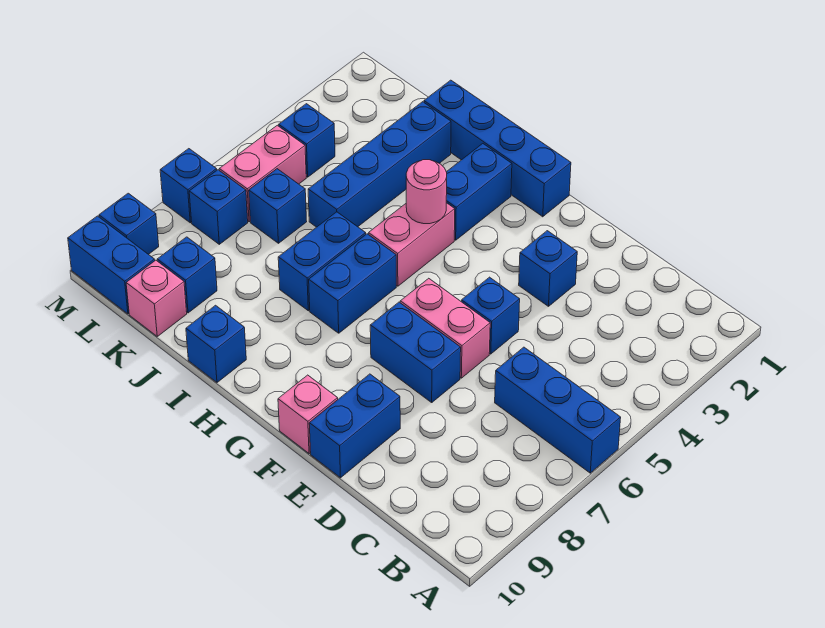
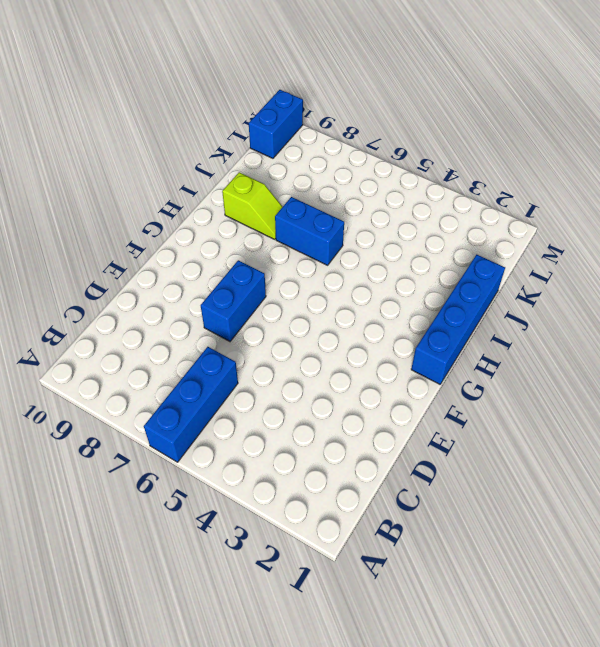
lime slope I8:I9 level 1 top 9 -> none
none -> blue brick E3 level 1
none -> blue brick E5 level 1
none -> pink brick E6:F6 level 1

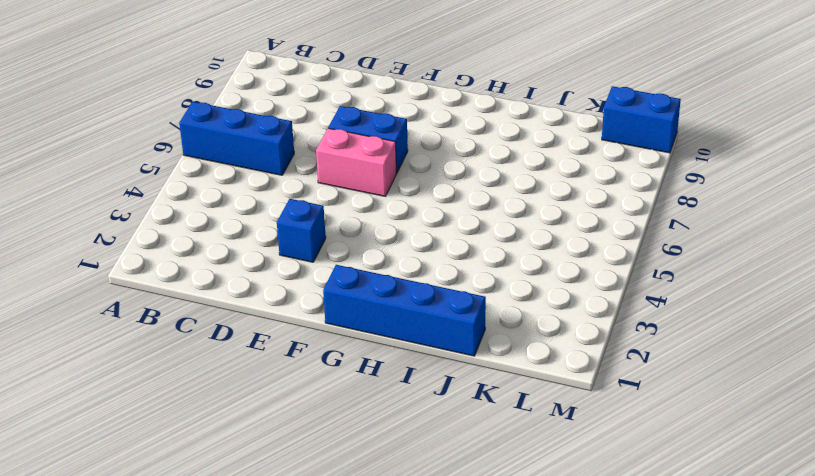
none -> blue brick E5 level 1
none -> blue brick E9:E10 level 1
none -> pink brick F10 level 1

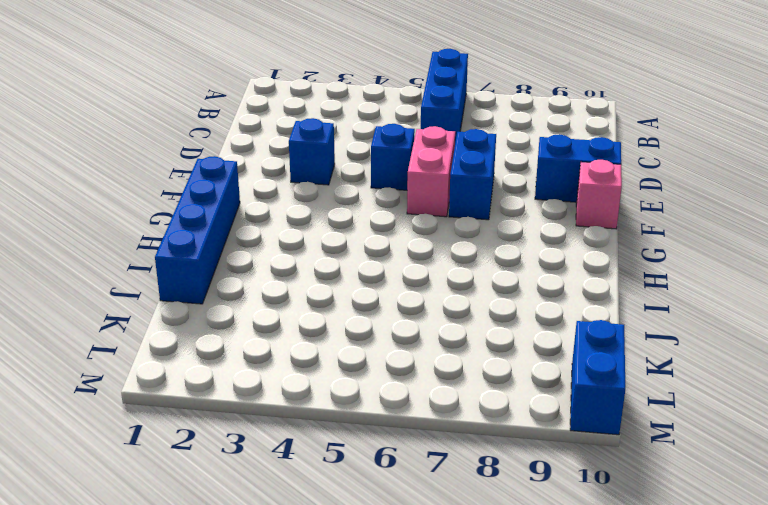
none -> blue brick H2:H3 level 1
none -> pink brick H4:H5 level 1
none -> blue brick H6:H7 level 1

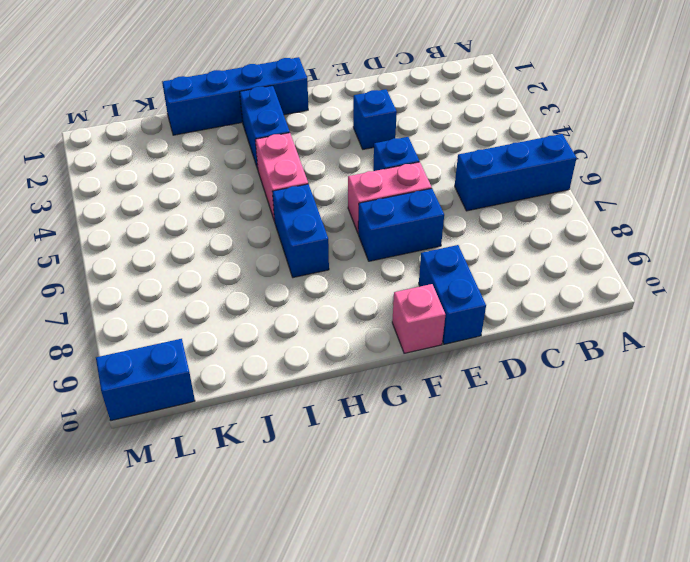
none -> blue brick I6:I7 level 1
none -> blue brick I10 level 1
none -> blue brick J2:J5 level 1

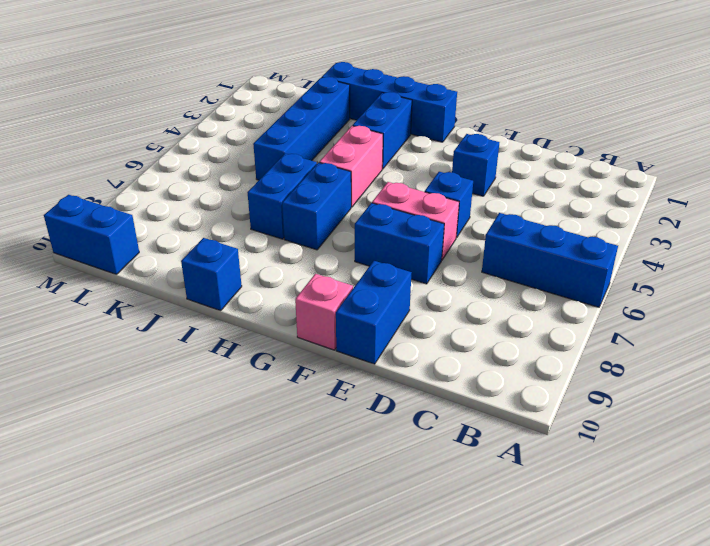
none -> blue brick K6 level 1
none -> blue brick K9 level 1
none -> pink brick K10 level 1

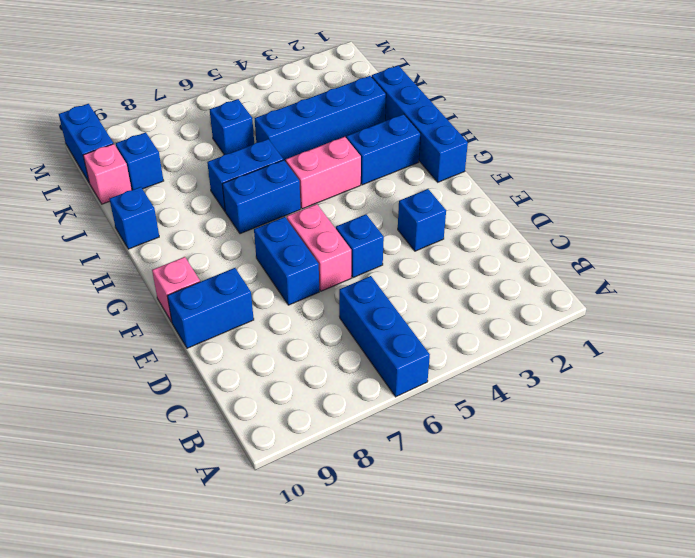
none -> blue brick L4 level 1
none -> pink brick L5:L6 level 1
none -> blue brick L7 level 1

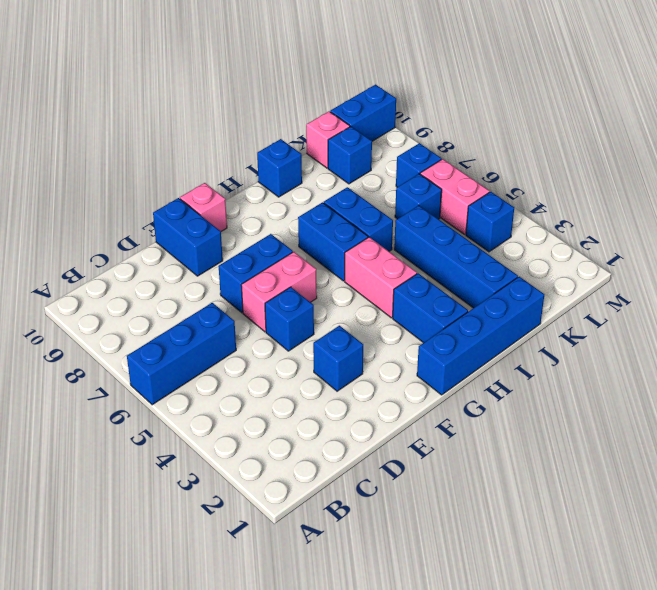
none -> blue brick M7 level 1
none -> blue brick M9 level 1
none -> pink round brick H4 level 2

